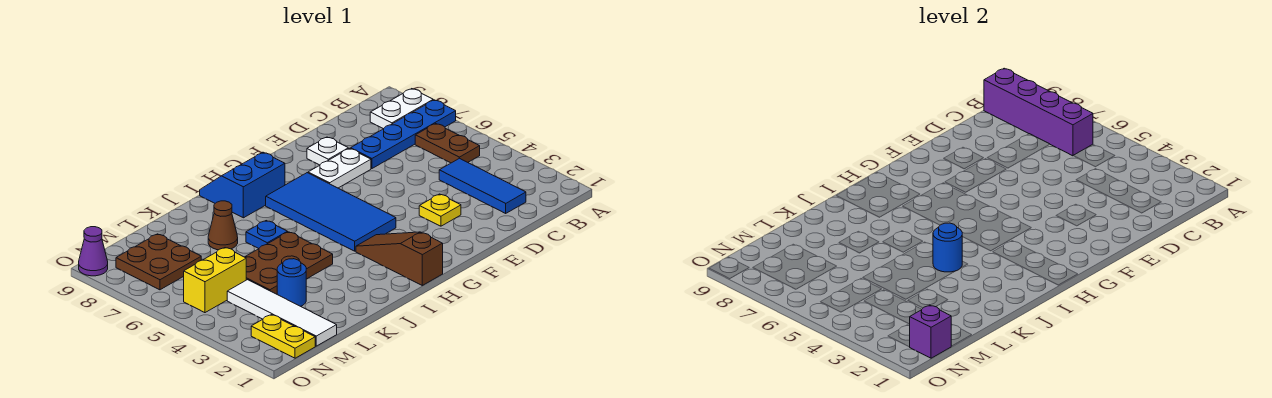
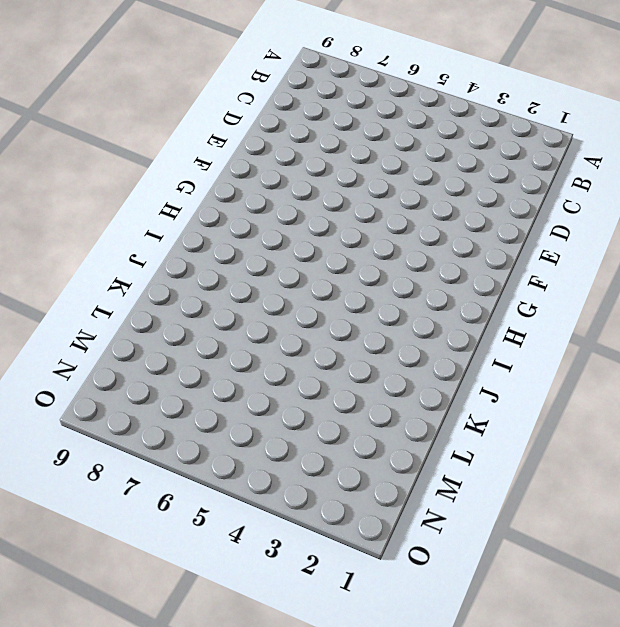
none -> blue plate A7:D7 level 1
none -> white plate A8:B8 level 1
none -> brown plate B5:B6 level 1

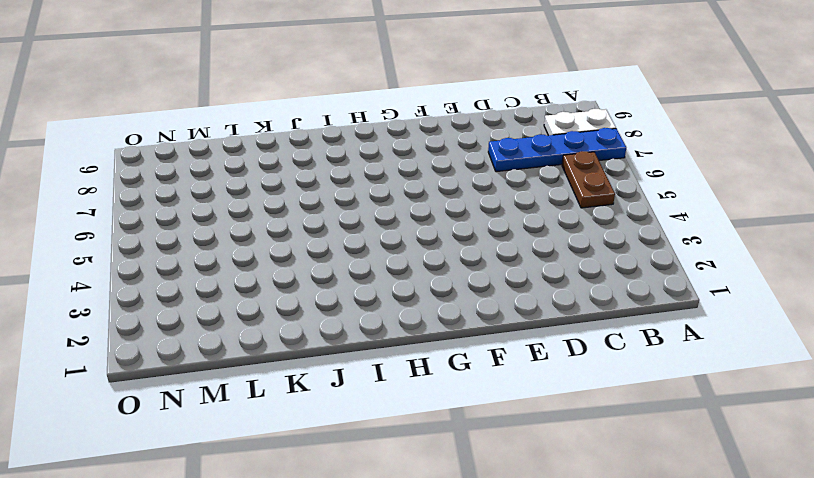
none -> blue tile C2:C4 level 1
none -> yellow plate E3 level 1
none -> white plate E7:F7 level 1

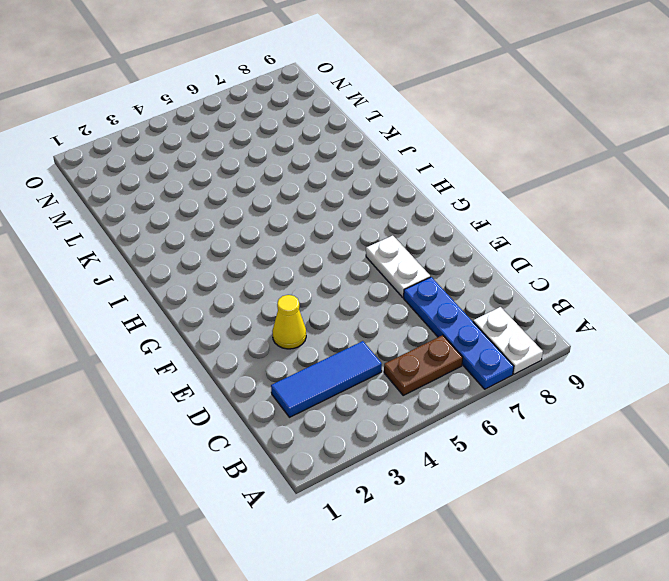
yellow cone E3 level 1 -> yellow plate E3 level 1
none -> white plate E8 level 1
none -> blue tile G4:H7 level 1
none -> brown slope H1:H3 level 1 top 1

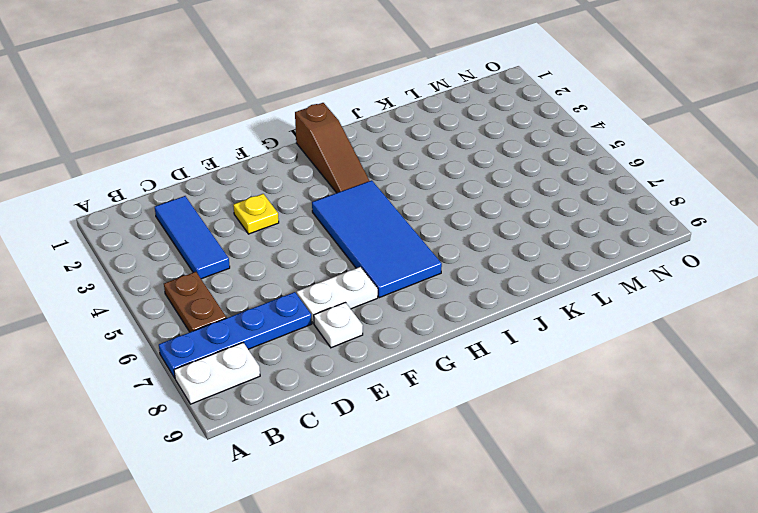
none -> blue slope H8:I9 level 1 top 8
none -> brown plate J4:L5 level 1
none -> blue plate J6 level 1

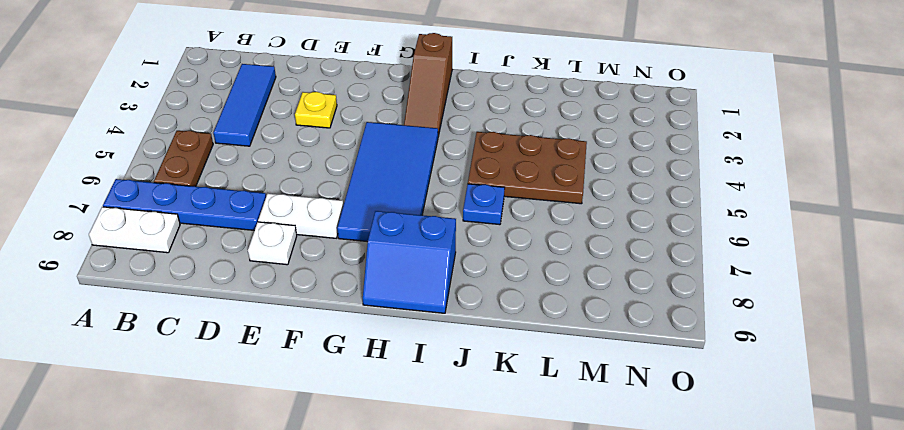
none -> brown cone K7 level 1
none -> blue round brick L3 level 1
none -> white tile M1:M4 level 1

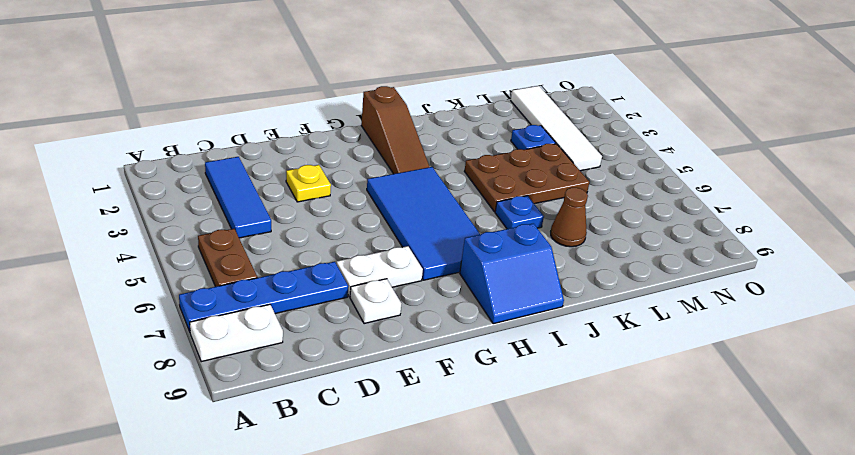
blue plate L3 level 1 -> blue round brick L3 level 1
none -> yellow brick M5:N5 level 1
none -> brown plate M7:N8 level 1
none -> yellow plate N1:N2 level 1

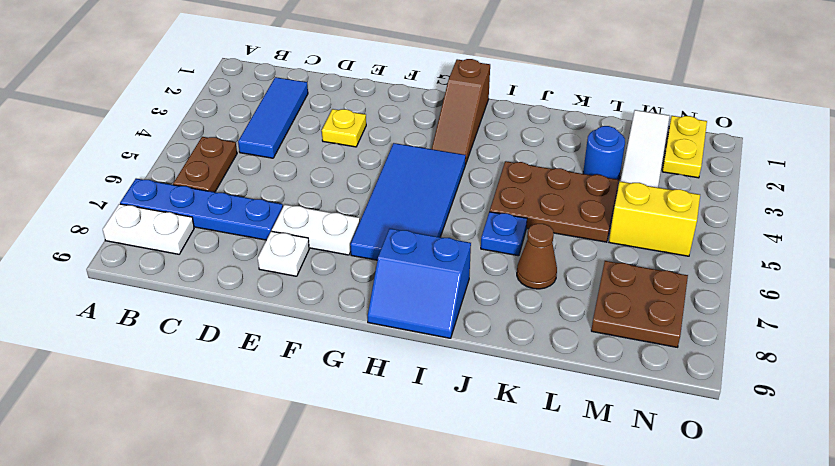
none -> purple cone O9 level 1
none -> purple brick B6:B9 level 2
none -> blue round brick J4 level 2

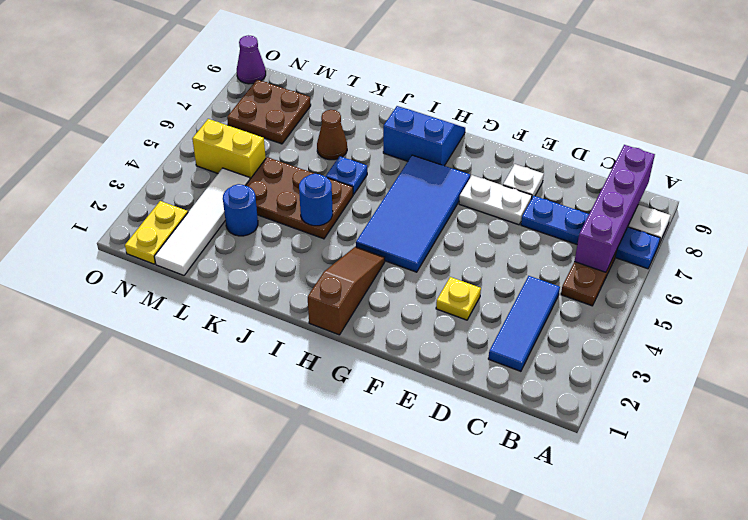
none -> purple brick N1 level 2

